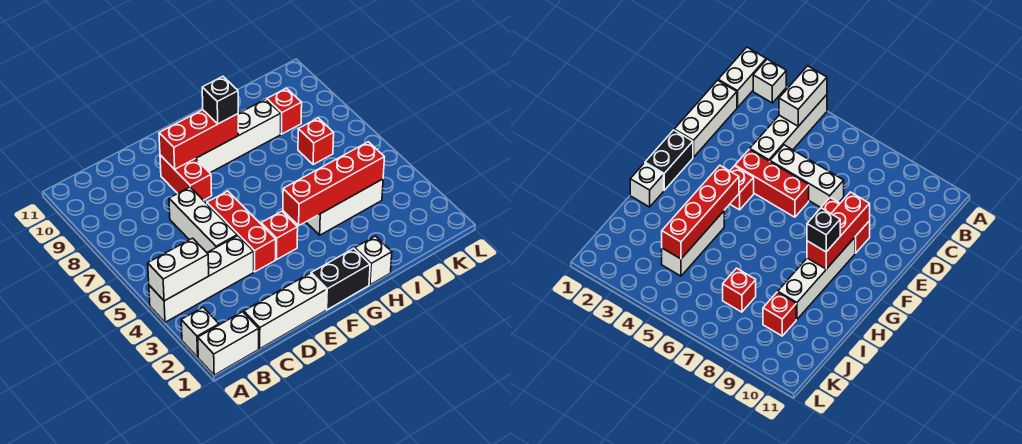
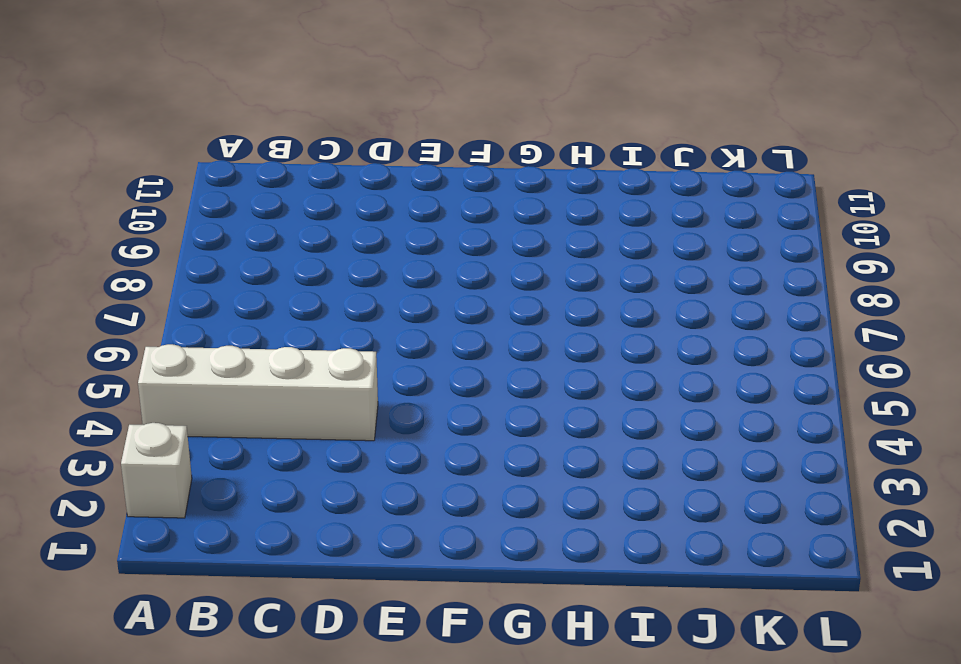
none -> white brick A1:B1 level 1
none -> white brick C1:E1 level 1
none -> white brick D5:D7 level 1

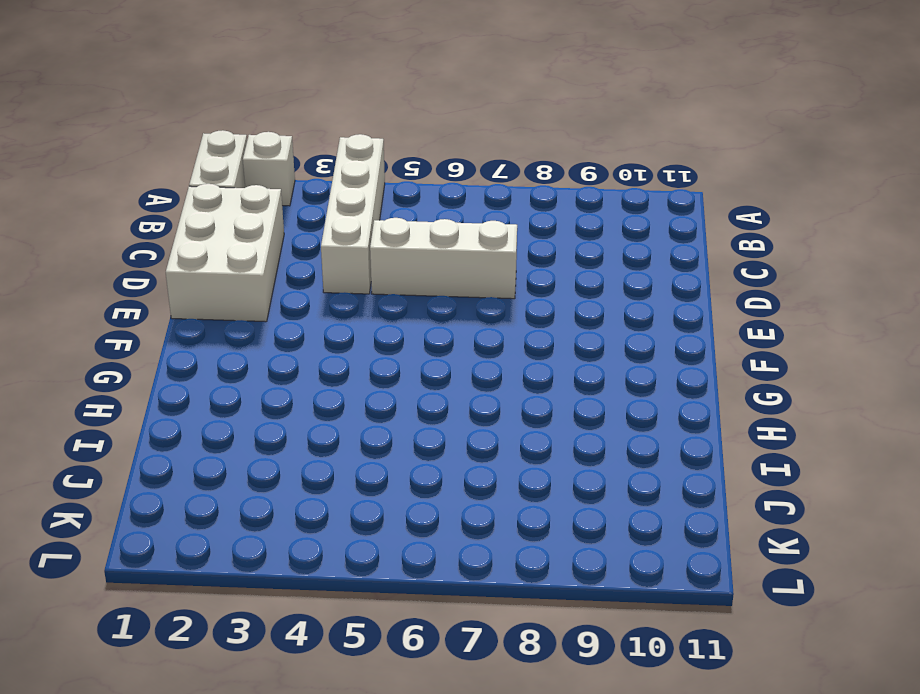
white brick C1:E2 level 1 -> white brick C1:E1 level 1
none -> red brick E4:E6 level 1
none -> red brick E8:E9 level 1
none -> black brick F1:G1 level 1

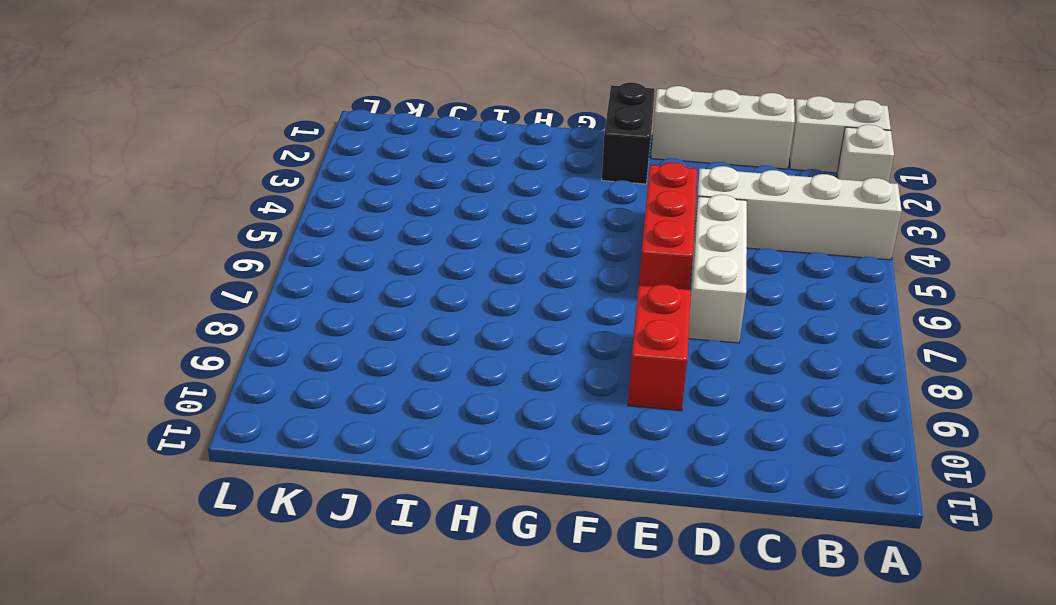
black brick F1:F2 level 1 -> black brick F1:G1 level 1
none -> red brick F4 level 1
none -> white brick F9:I9 level 1
none -> white brick H1 level 1

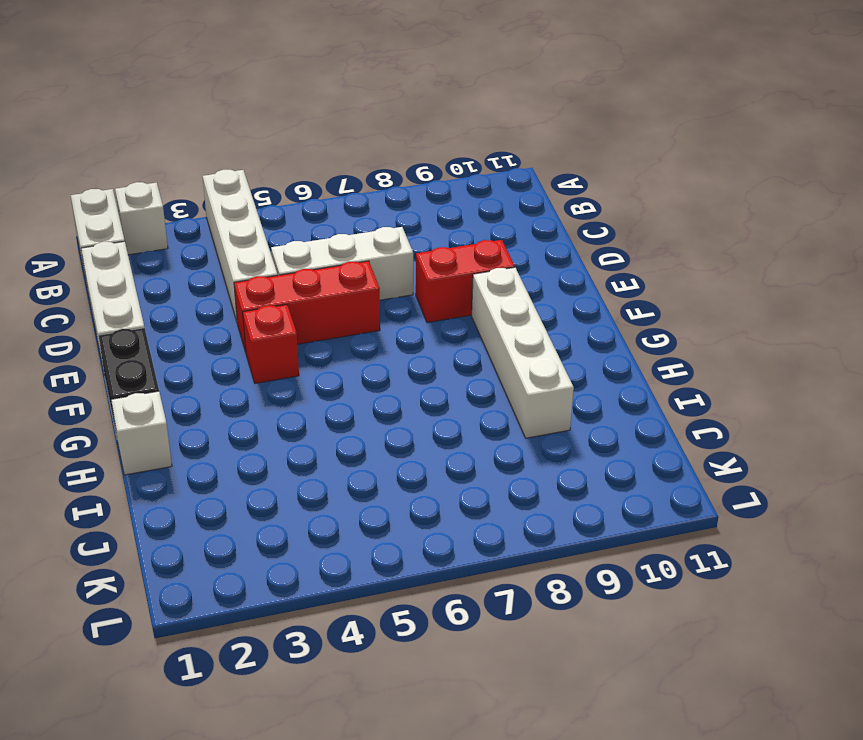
none -> white brick H4:J4 level 1
none -> red brick J7 level 1
none -> red brick J9 level 1

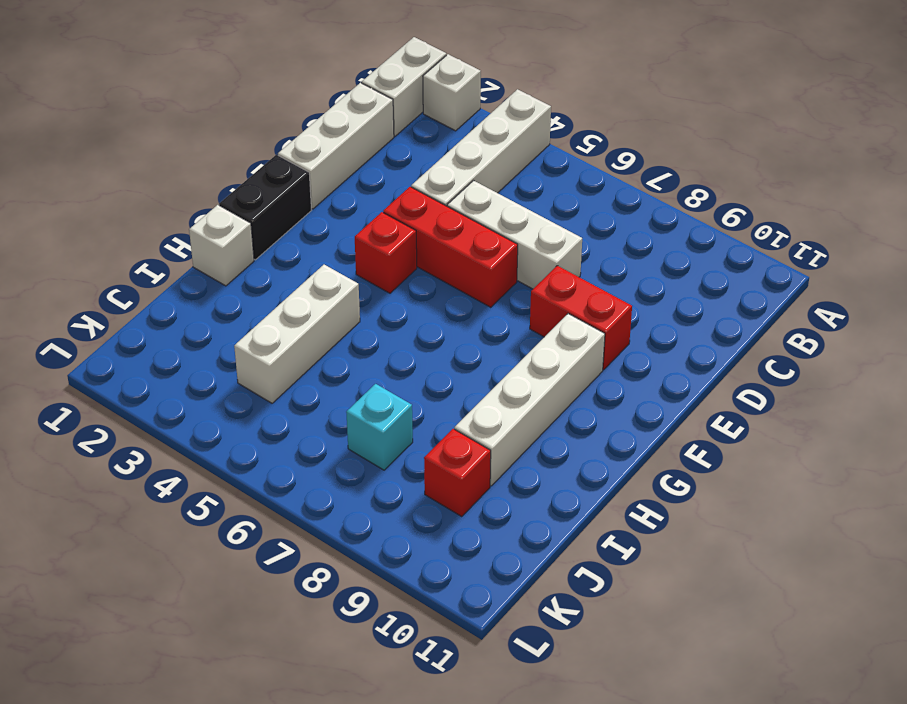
cyan brick J7 level 1 -> red brick J7 level 1
none -> white brick A4:B4 level 2
none -> red brick E9:G9 level 2
none -> red brick G4:J4 level 2

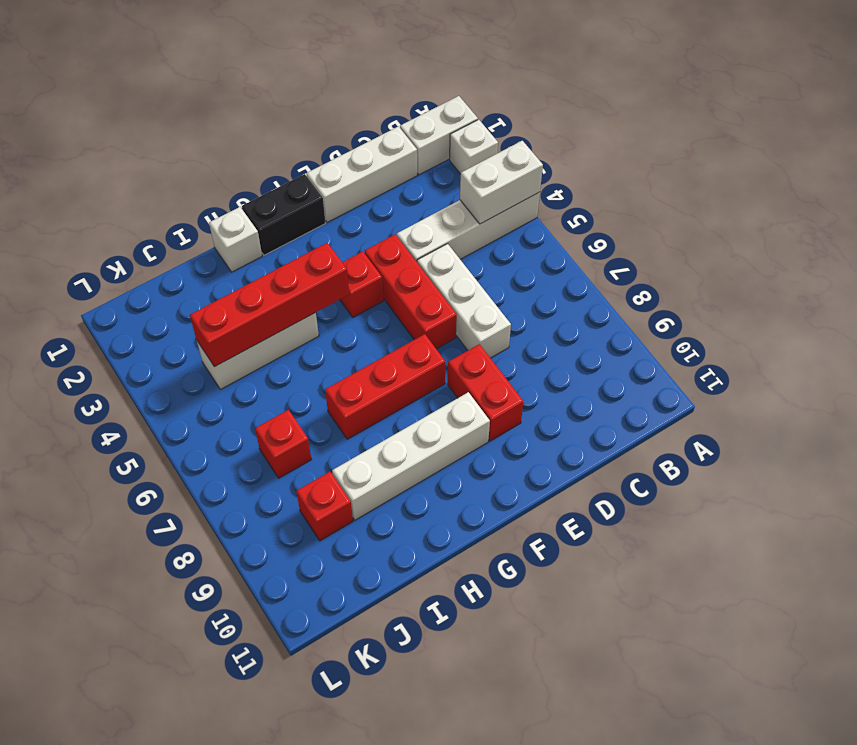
red brick F7:H7 level 1 -> red brick E9:G9 level 2
none -> black brick G9 level 3

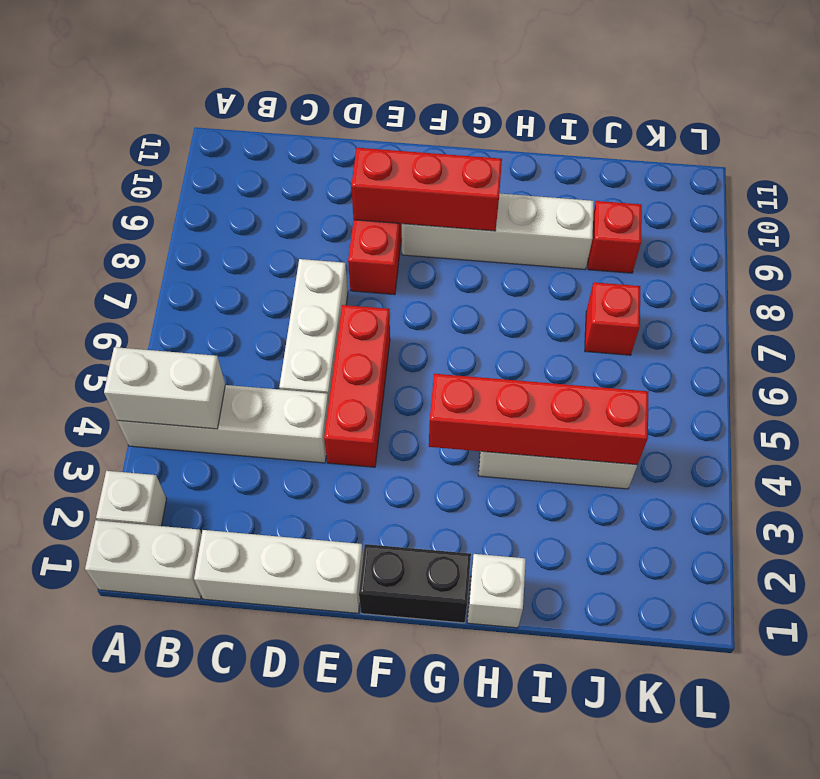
none -> red brick F4 level 1
none -> black brick G9 level 3

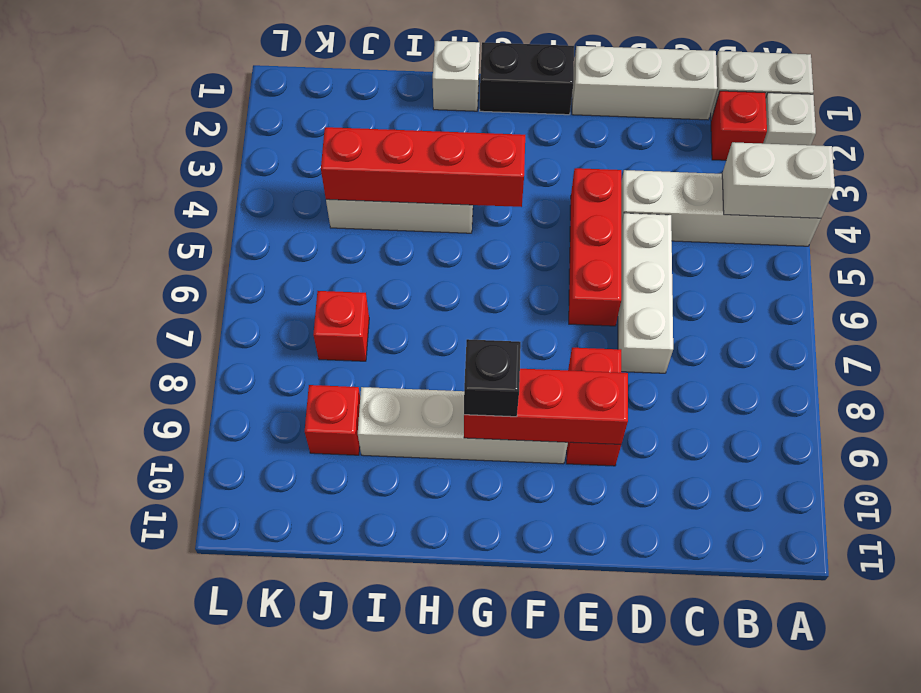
red brick B2 level 1 -> red brick F4 level 1

